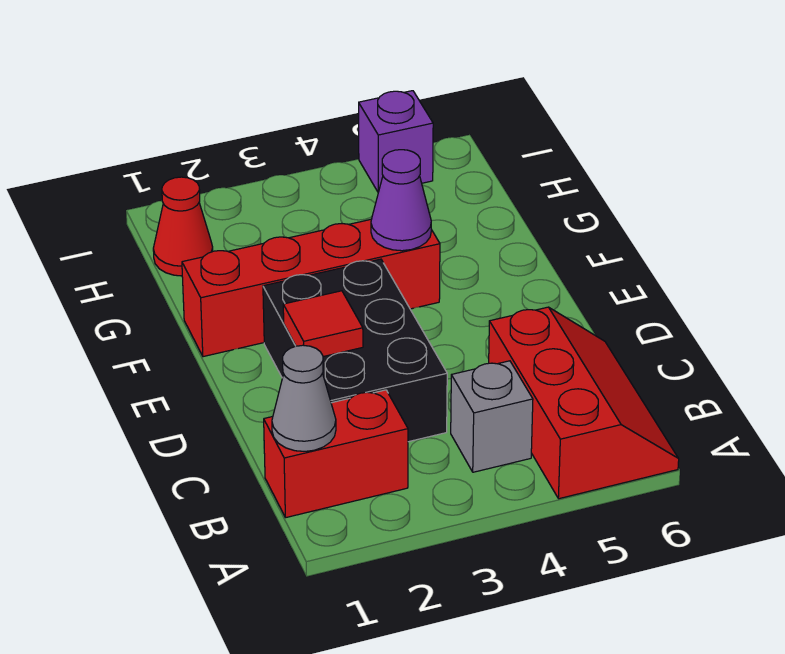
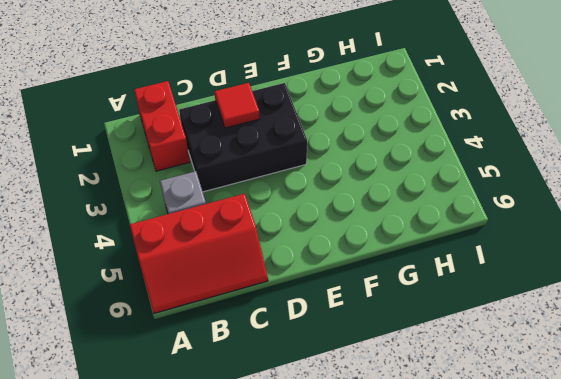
none -> red brick F1:F4 level 1
none -> red cone H1 level 1

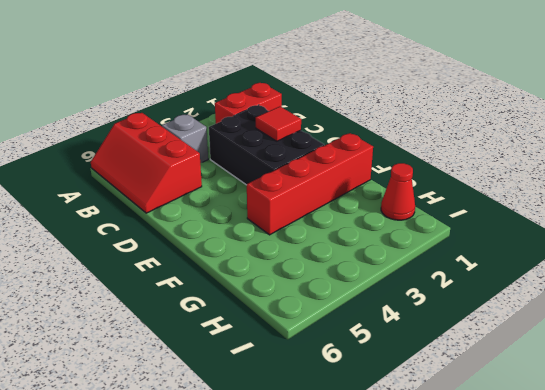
none -> purple brick I5 level 1
none -> grey cone B1 level 2

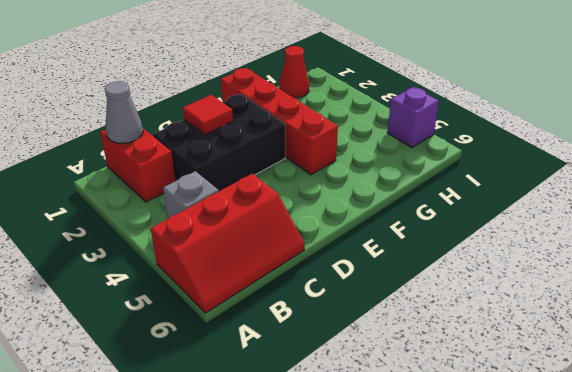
none -> purple cone F4 level 2

